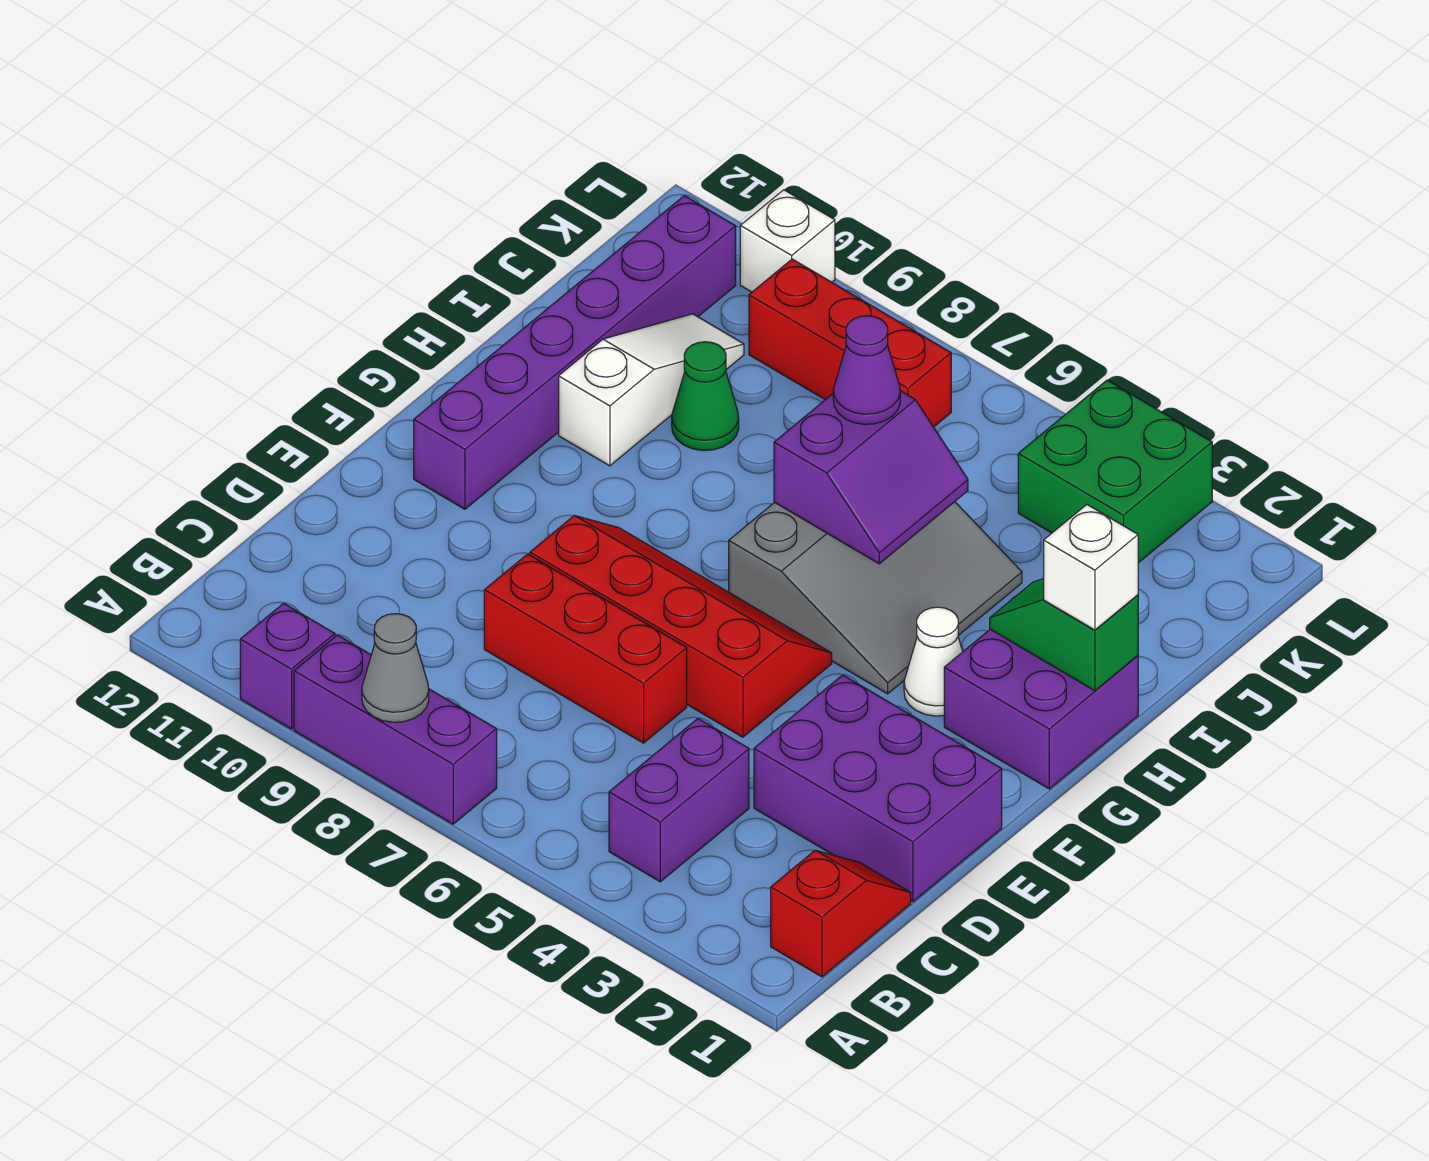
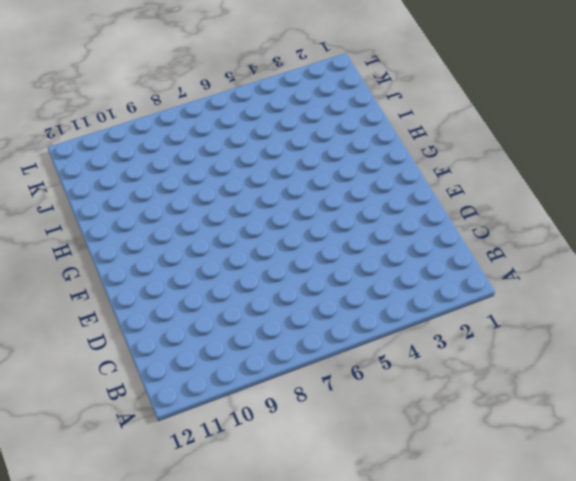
none -> purple brick A7:A9 level 1
none -> purple brick A10 level 1
none -> red slope B1:C1 level 1 top B

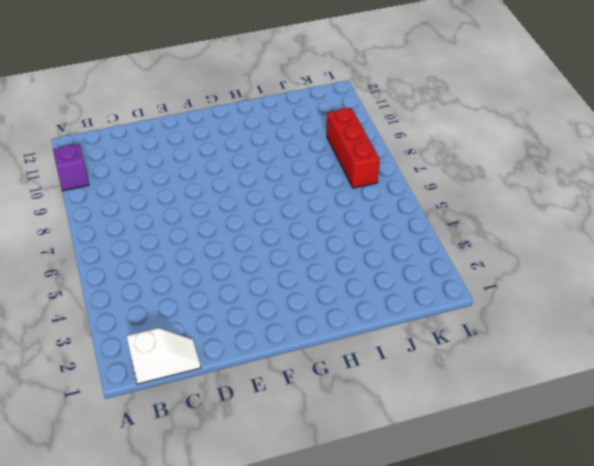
white slope B1:C1 level 1 top B -> red slope B1:C1 level 1 top B
none -> purple brick A7:A9 level 1
none -> purple brick B4:C4 level 1
none -> purple brick D1:E3 level 1

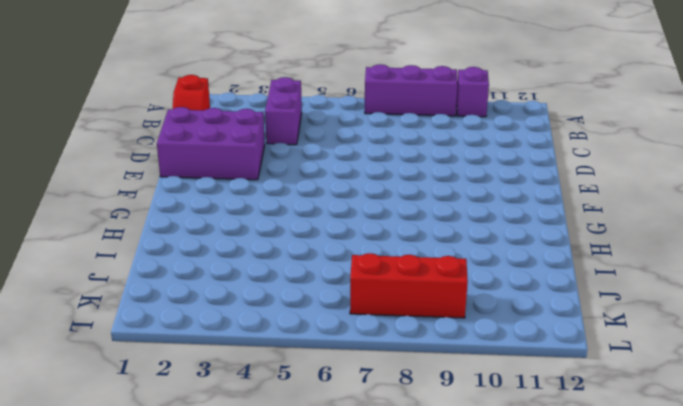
none -> red brick D6:D8 level 1
none -> red slope E5:F8 level 1 top E
none -> purple brick F11:K11 level 1

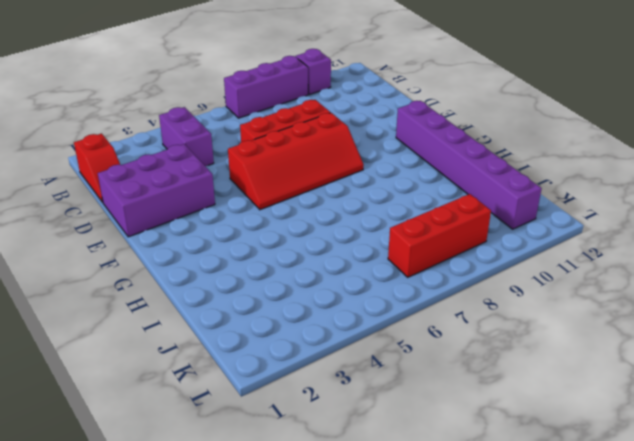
none -> purple brick G1:H2 level 1
none -> white cone G3 level 1
none -> grey slope G4:I6 level 1 top 6

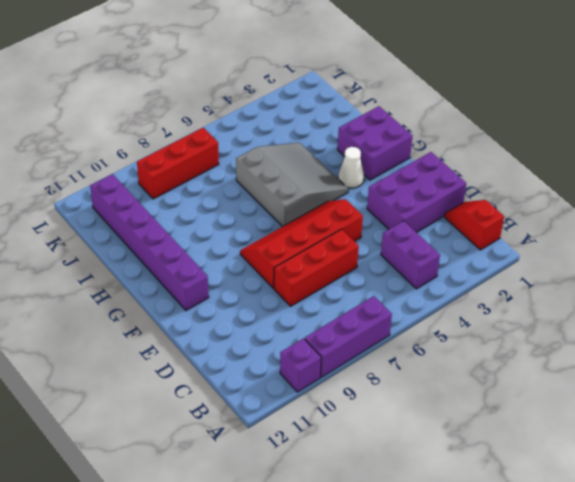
none -> white slope H10:J10 level 1 top H
none -> green cone I9 level 1
none -> green brick K3:L4 level 1

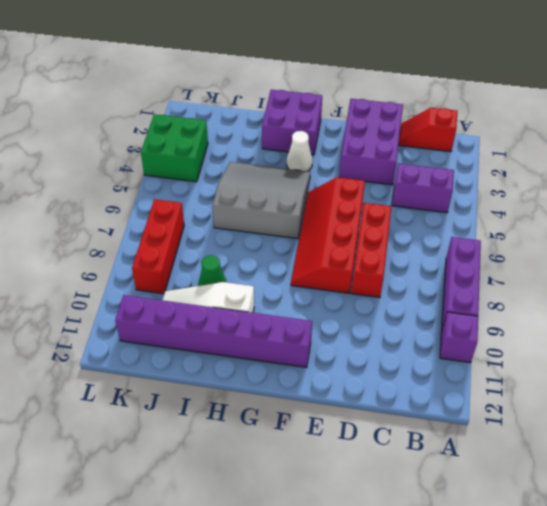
none -> white brick L10 level 1
none -> grey cone A8 level 2
none -> green slope H1:H2 level 2 top 1

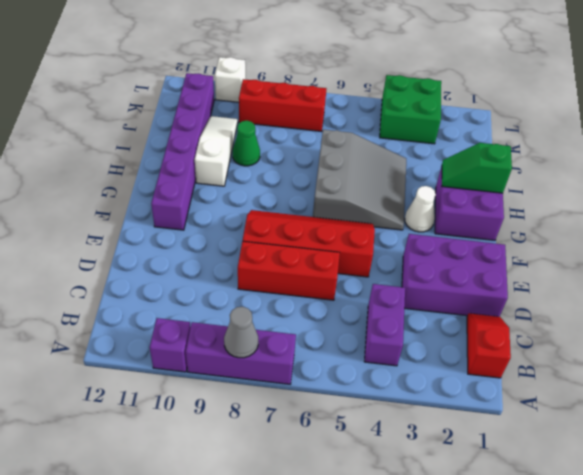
none -> purple slope H5:I6 level 2 top 6
none -> white brick H1 level 3
none -> purple cone I6 level 3

